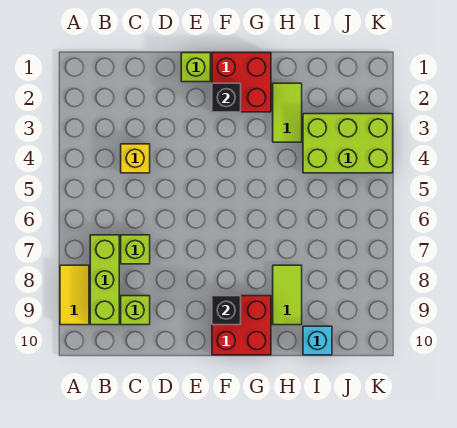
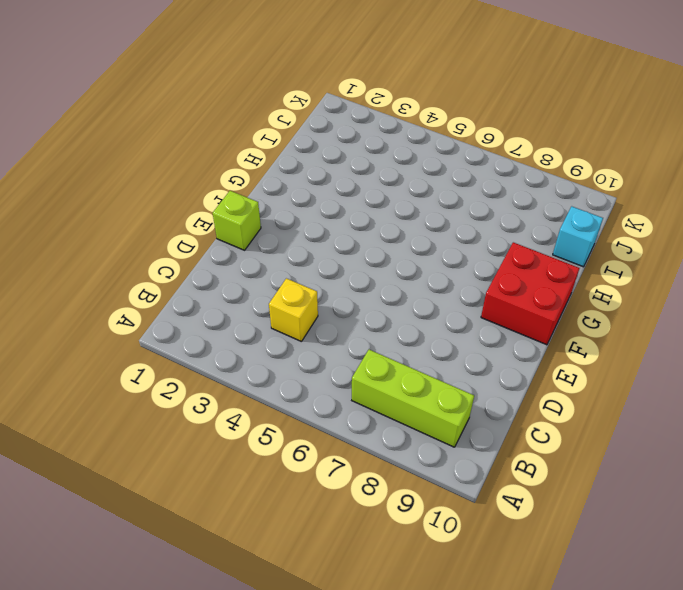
none -> yellow tile A8:A9 level 1
none -> lime brick C7 level 1
none -> lime brick C9 level 1

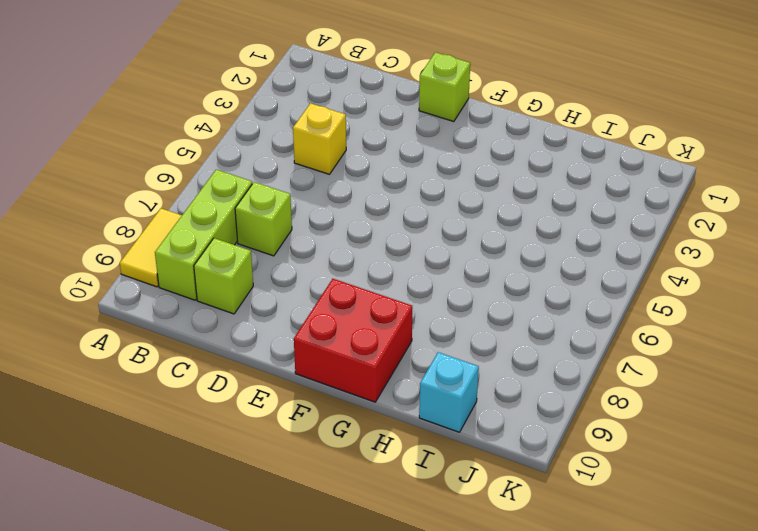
none -> red brick F1:G2 level 1
none -> lime tile H2:H3 level 1
none -> lime tile H8:H9 level 1

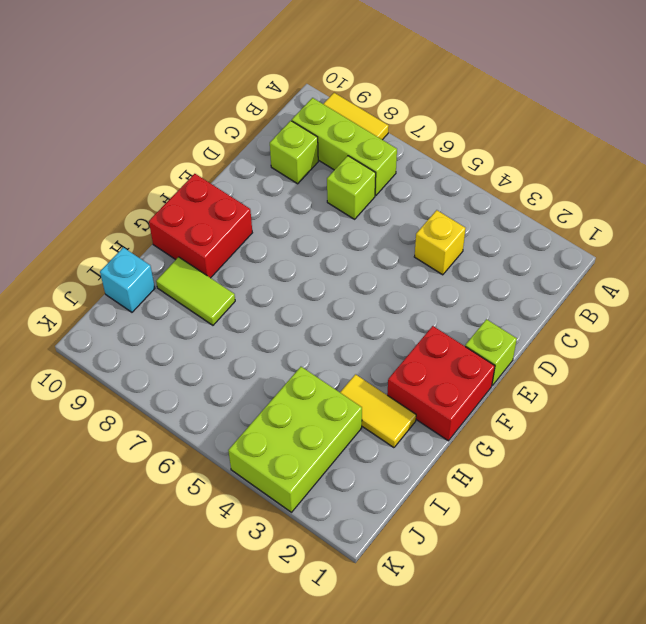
yellow tile H2:H3 level 1 -> lime tile H2:H3 level 1
none -> black brick F2 level 2
none -> black brick F9 level 2

